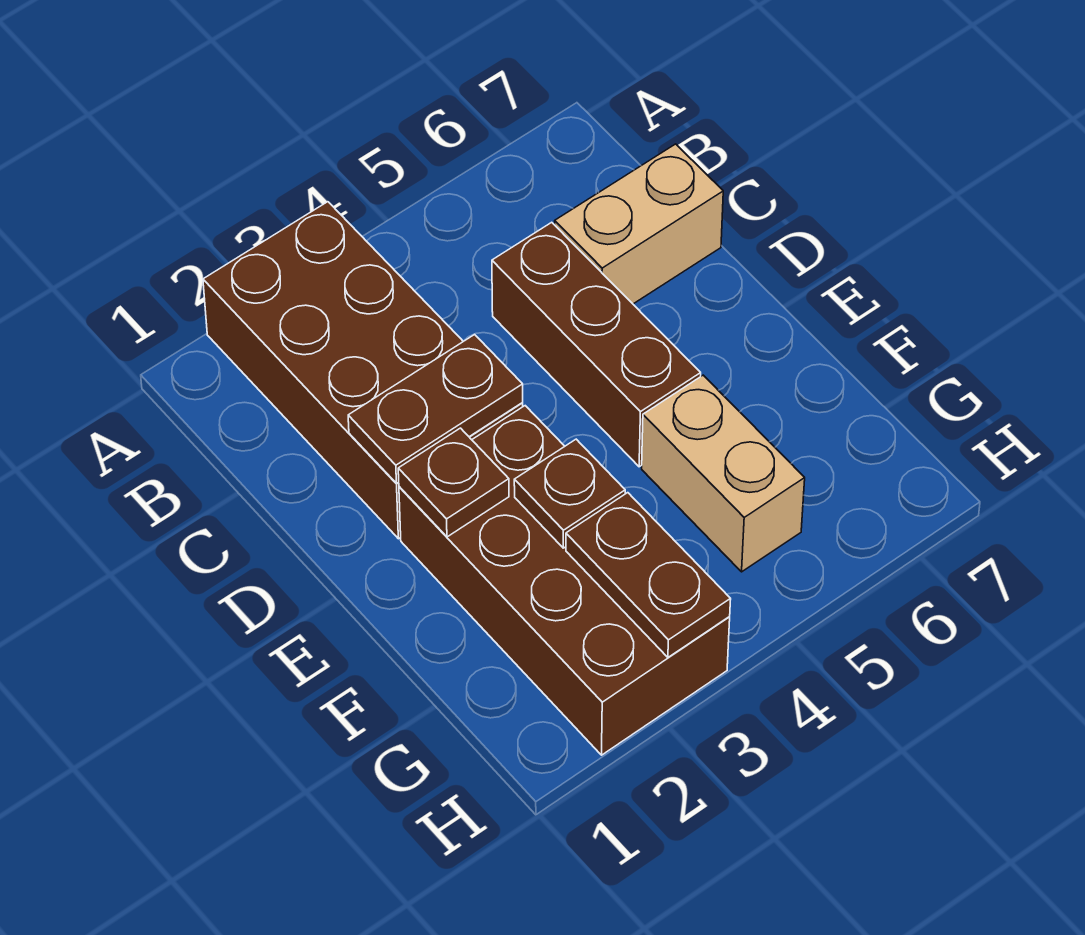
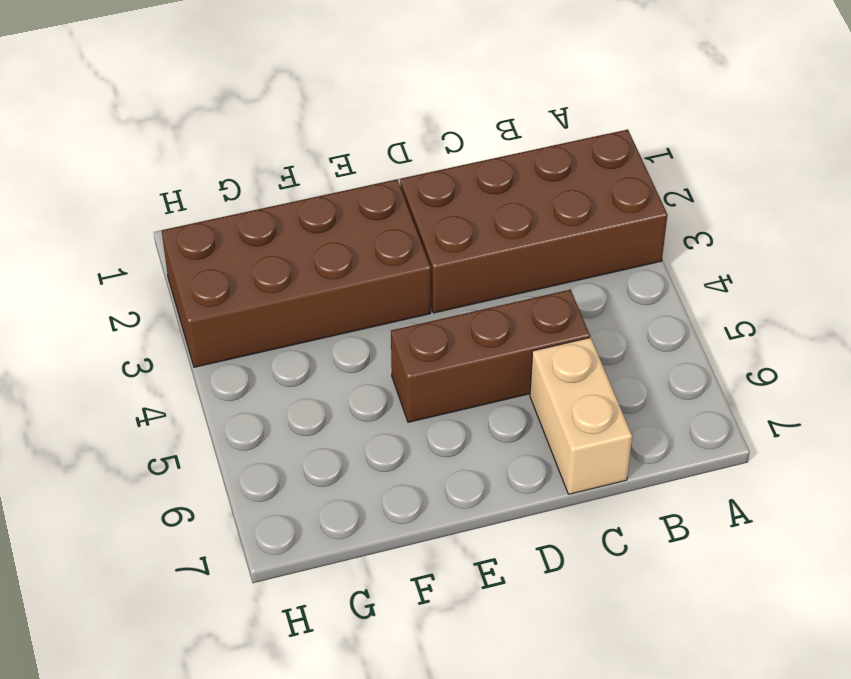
none -> tan brick F5:G5 level 1
none -> brown plate D2:D3 level 2

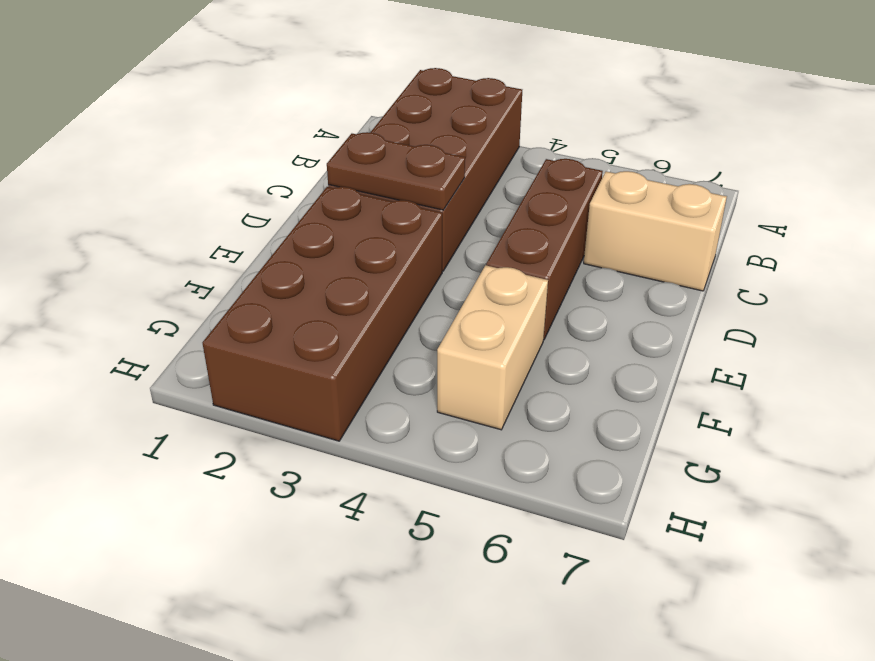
none -> brown plate E2 level 2
none -> brown plate F3 level 2

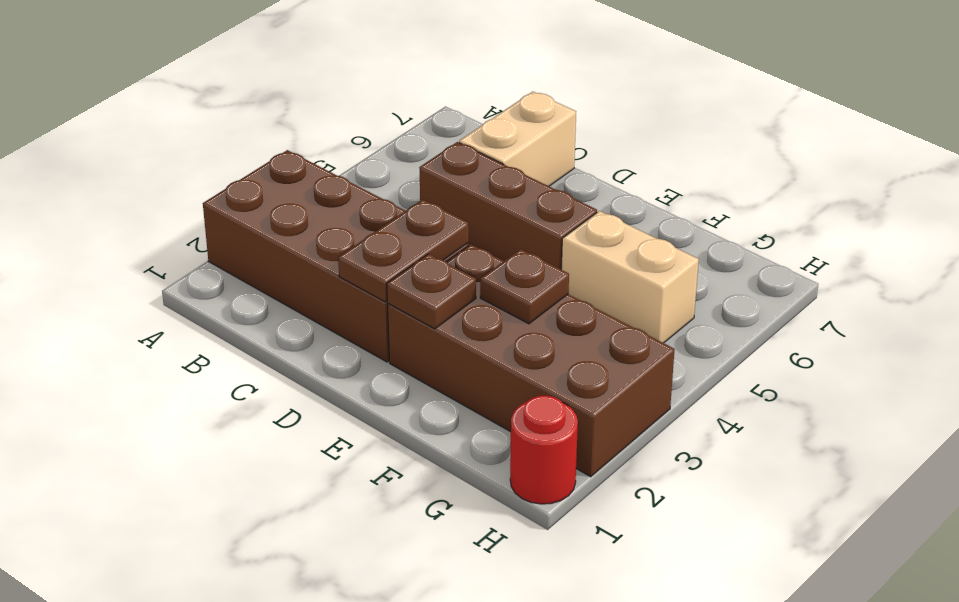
red round brick H1 level 1 -> none
none -> brown plate G3:H3 level 2

